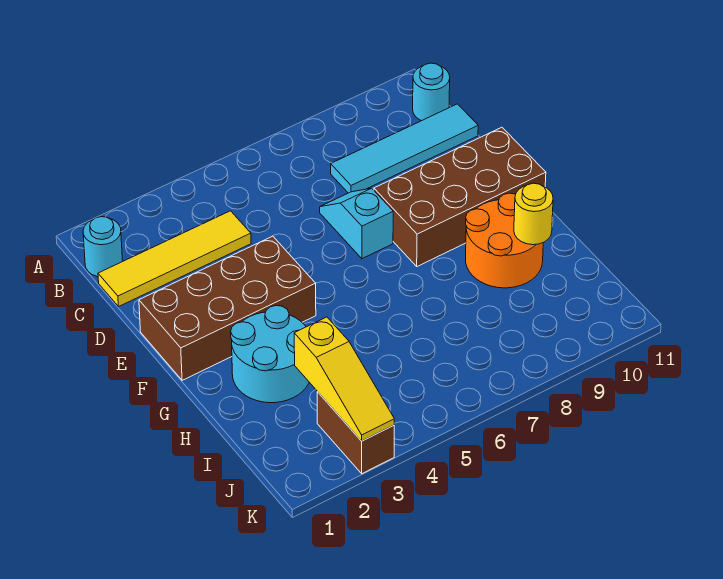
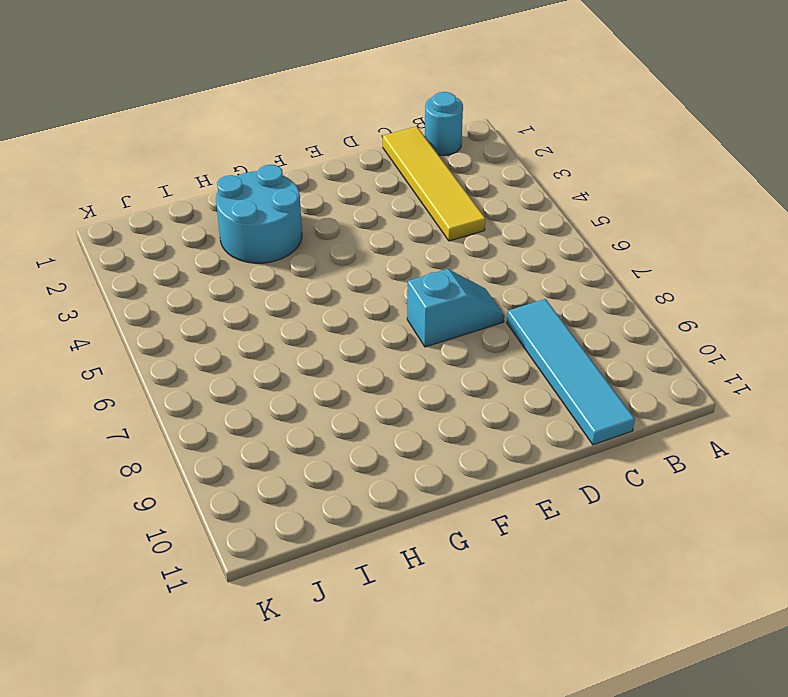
none -> cyan round brick B11 level 1
none -> brown brick E1:F4 level 1
none -> brown brick E8:F11 level 1

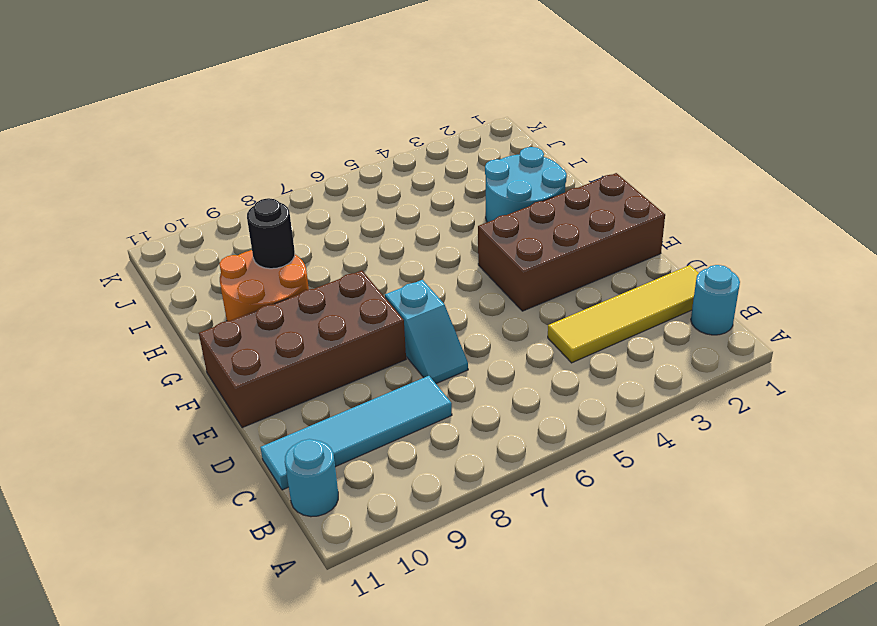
black round brick H9 level 2 -> none
none -> brown brick J3:K3 level 1
none -> yellow round brick H10 level 2
none -> yellow slope I3:K3 level 2 top I

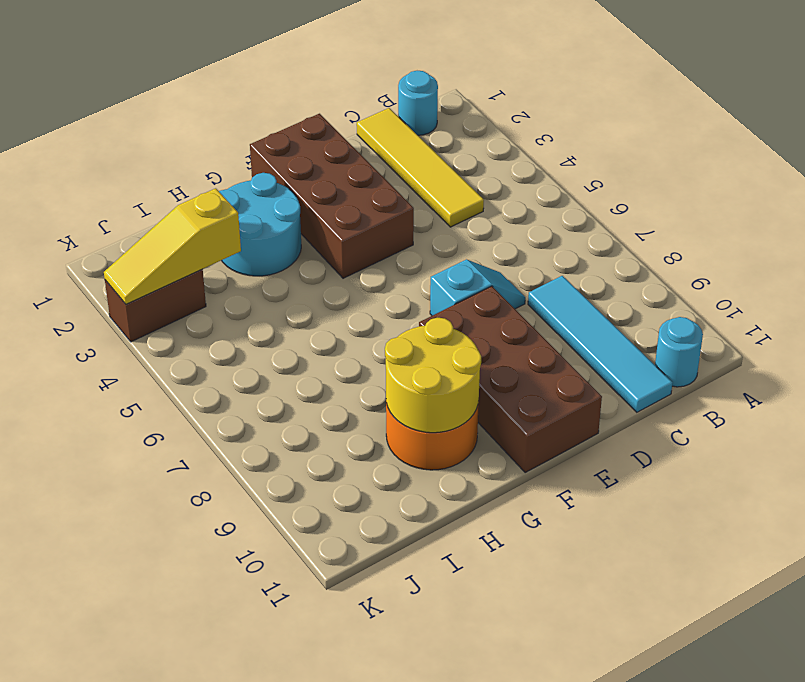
yellow round brick G9:H10 level 2 -> yellow round brick H10 level 2

